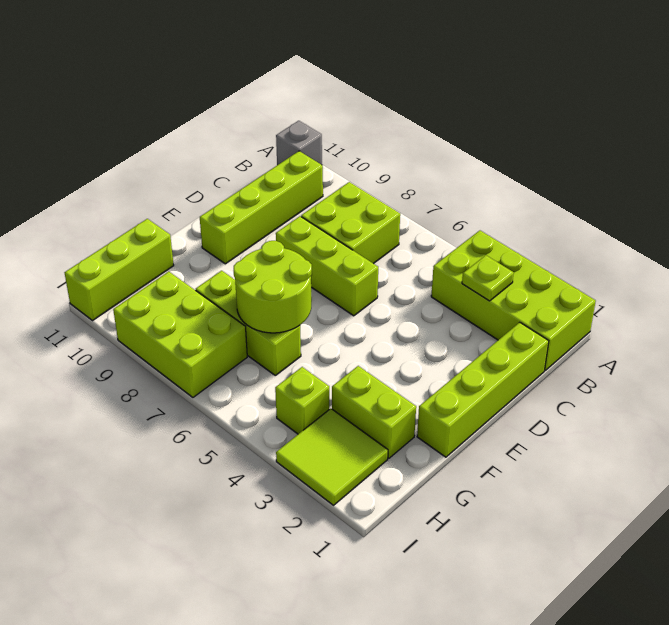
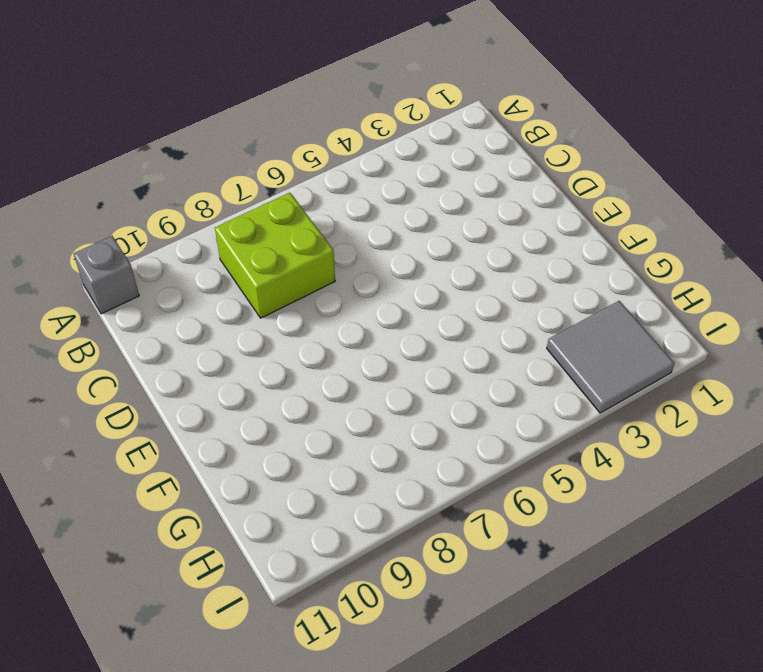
grey tile H2:I3 level 1 -> lime tile H2:I3 level 1
none -> lime brick A1:B4 level 1
none -> lime brick B10:E10 level 1
none -> lime brick C1:F1 level 1

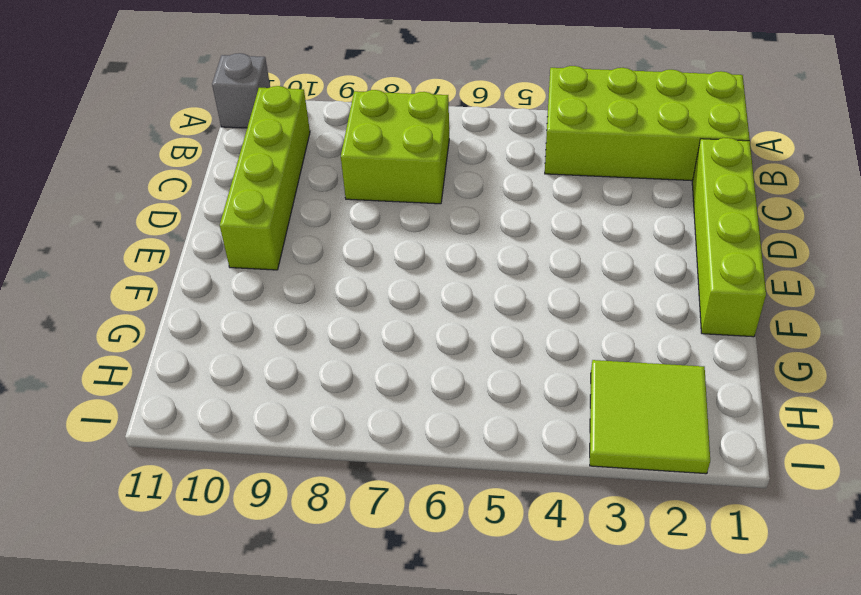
none -> lime brick D6:D8 level 1
none -> lime brick G2:G3 level 1
none -> lime brick G6:G8 level 1

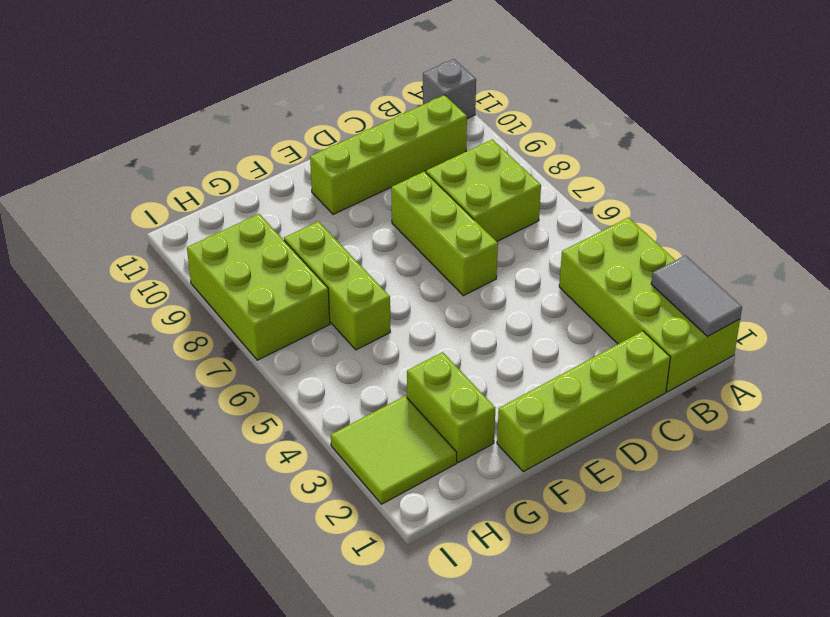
grey tile A1:A2 level 2 -> none
none -> lime brick G11:I11 level 1
none -> lime brick H4 level 1
none -> lime plate B3 level 2

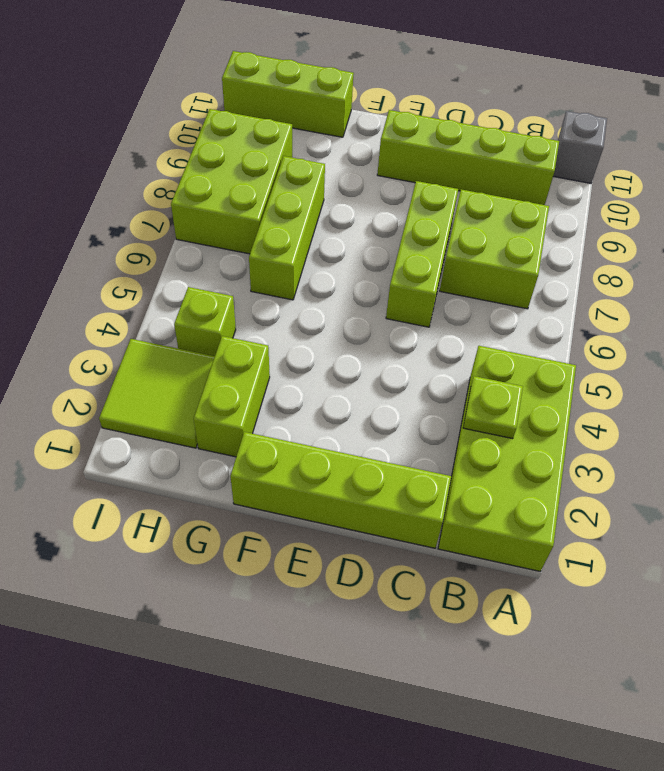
none -> lime round brick F6:G7 level 2

